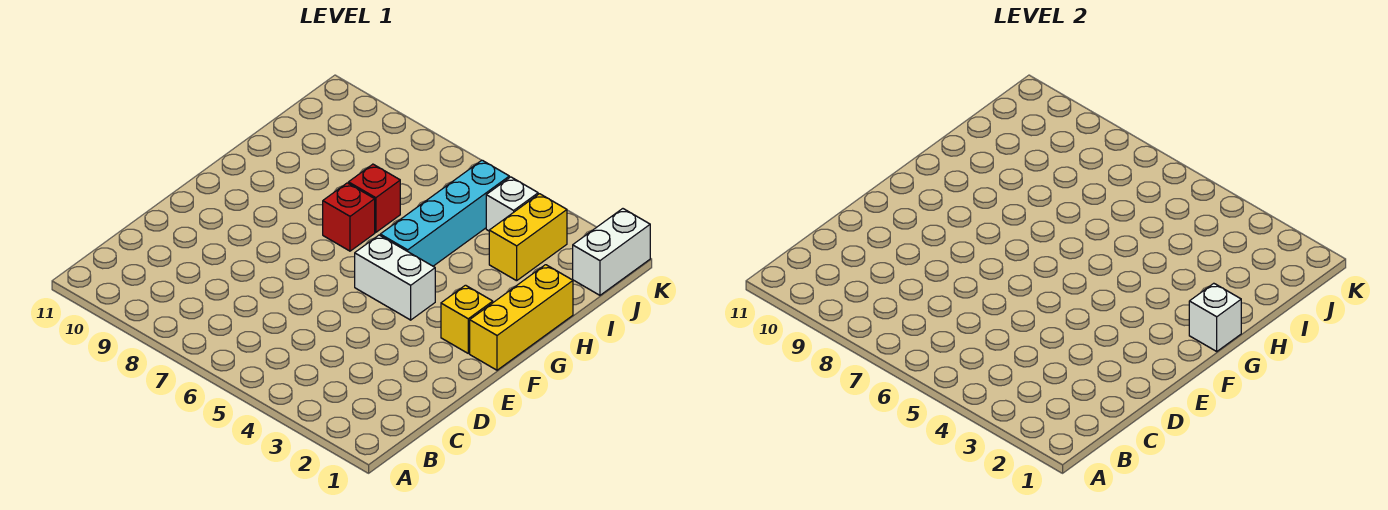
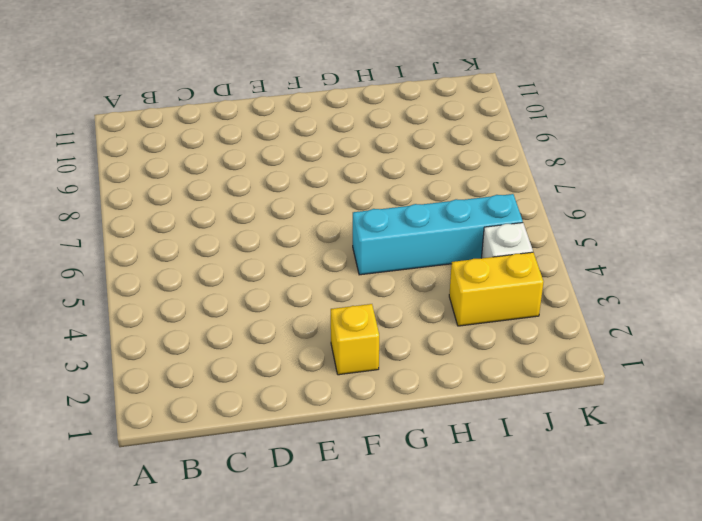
none -> yellow brick F1:H1 level 1
none -> white brick F4:F5 level 1

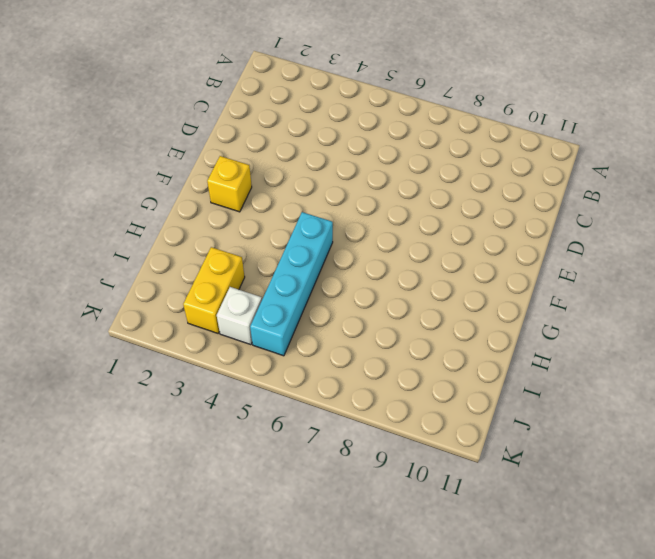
none -> yellow brick F1:H1 level 1
none -> white brick F4:F5 level 1

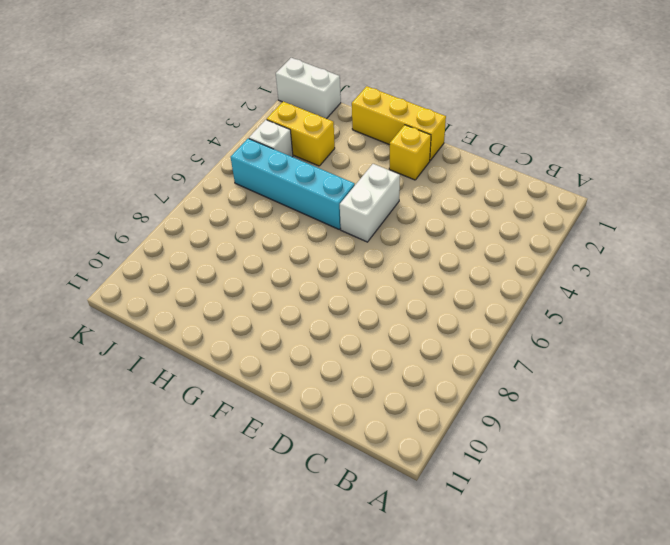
none -> red brick G7 level 1
none -> red brick H7 level 1

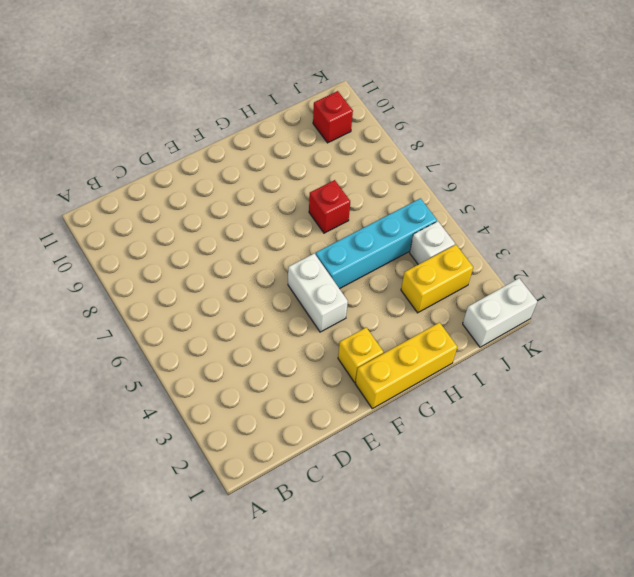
red brick J10 level 1 -> red brick G7 level 1
none -> white brick G1 level 2

